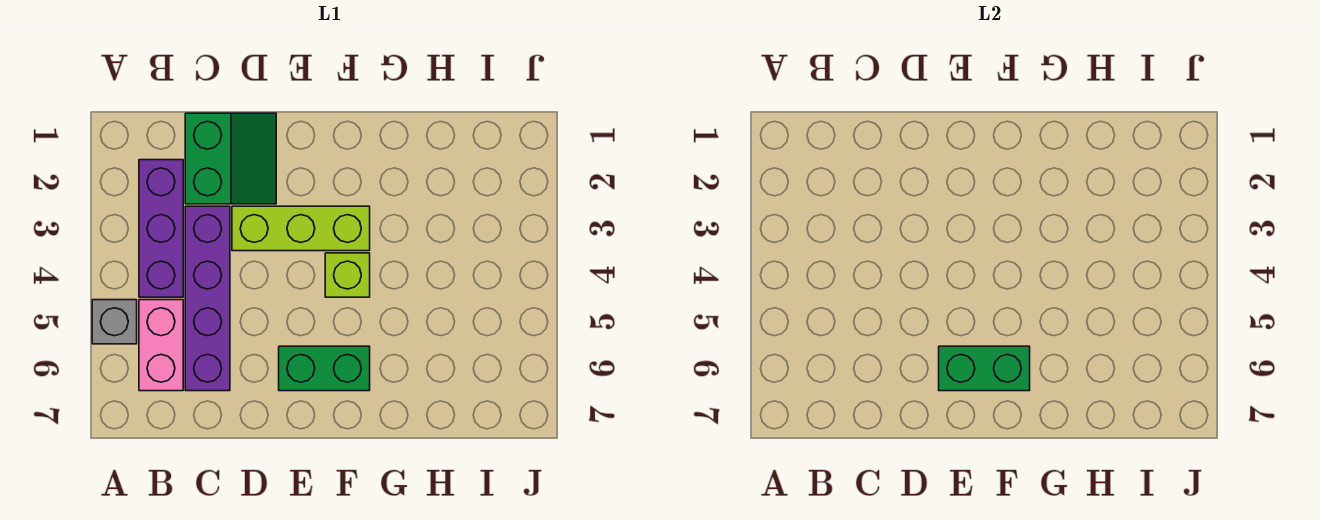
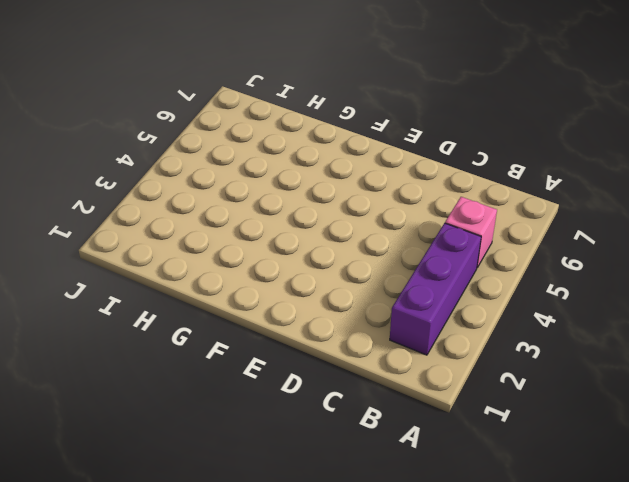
pink brick B5 level 1 -> pink brick B5:B6 level 1
none -> grey brick A5 level 1
none -> green slope C1:D2 level 1 top C

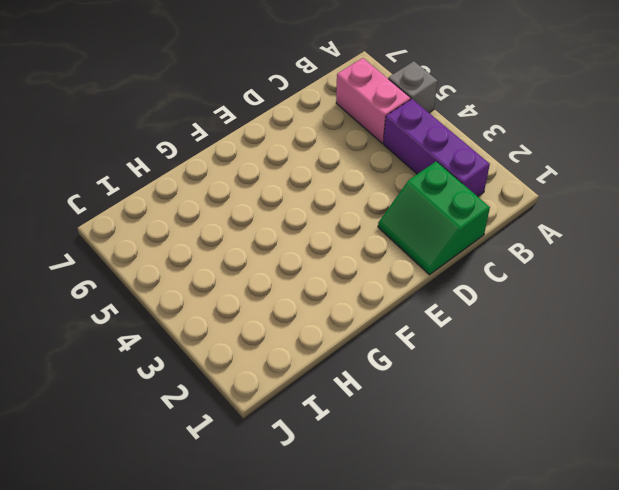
none -> purple brick C3:C6 level 1
none -> lime brick D3:F3 level 1

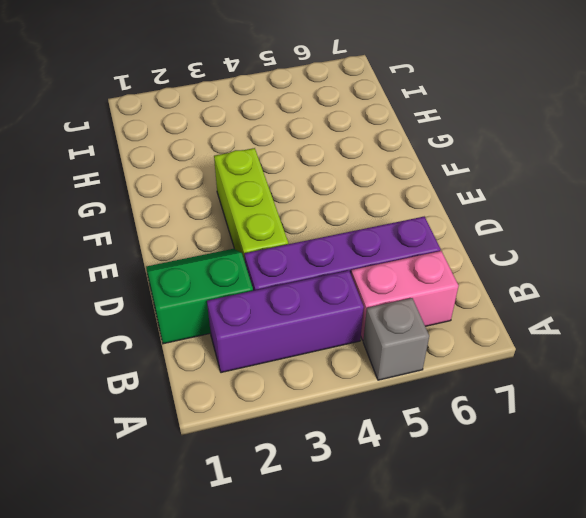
none -> green brick E6:F6 level 1
none -> lime brick F4 level 1

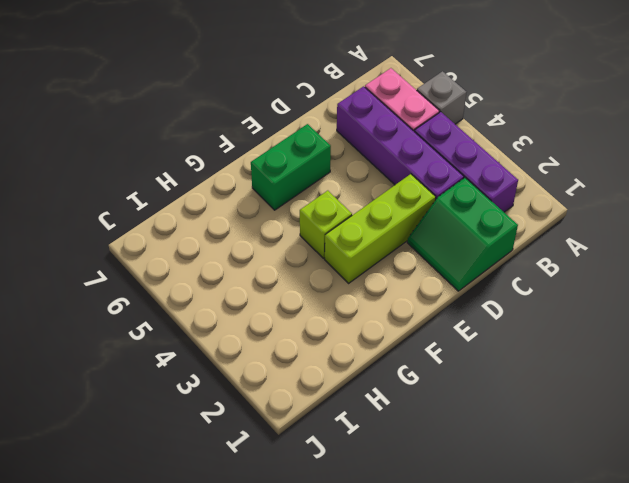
none -> green brick E6:F6 level 2

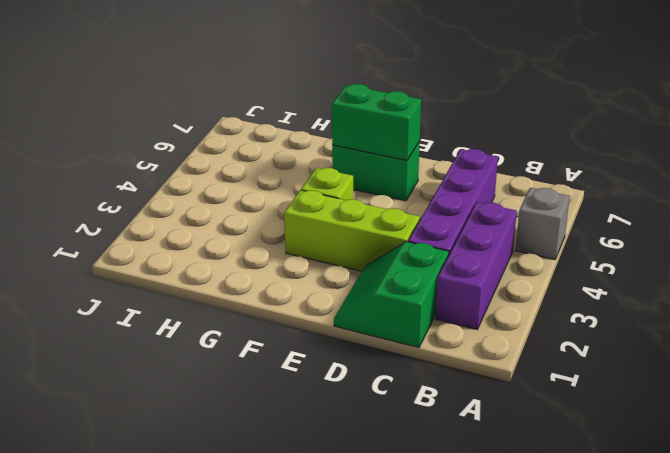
none -> pink brick B5:B6 level 1

